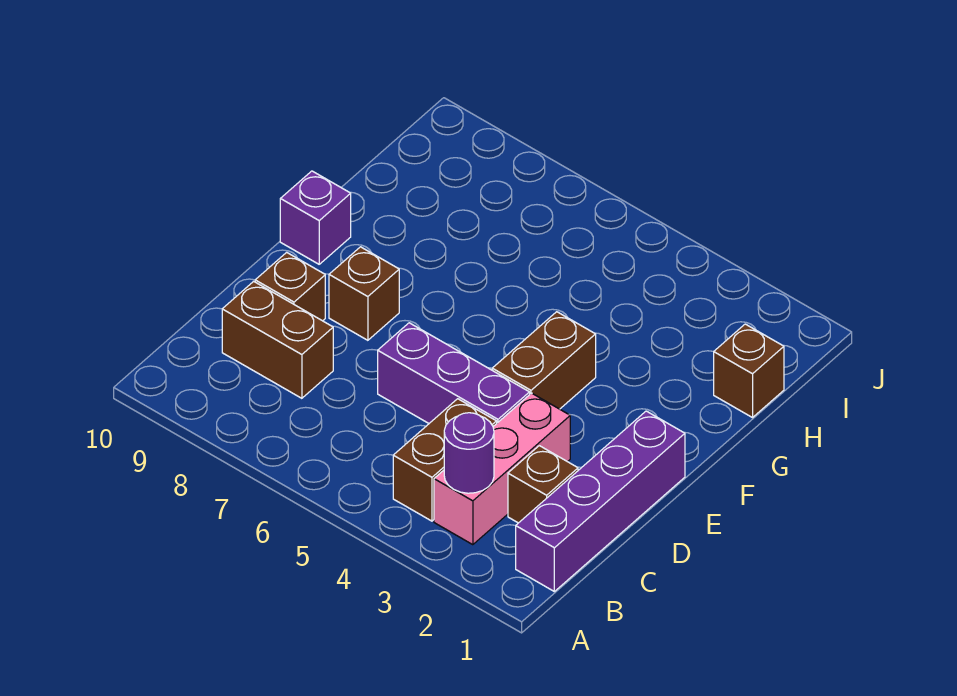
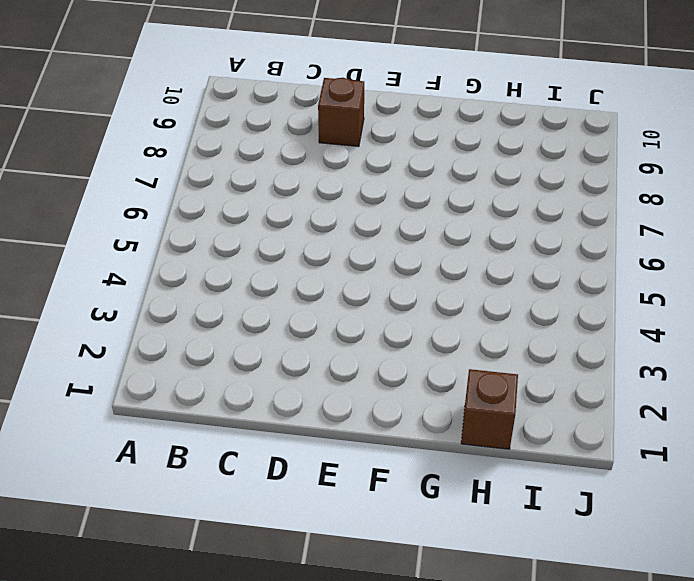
none -> purple brick B1:E1 level 1
none -> pink brick B3:D3 level 1
none -> brown brick B4:C4 level 1

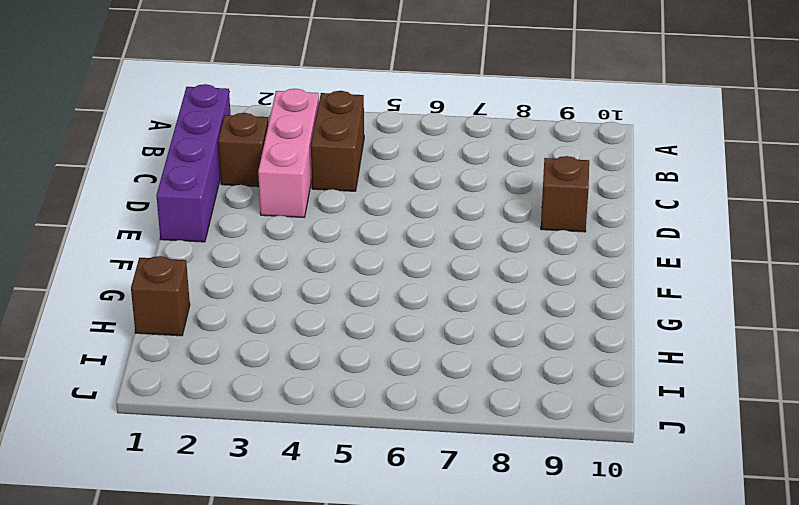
none -> brown brick C8:C9 level 1
none -> purple brick D4:D6 level 1
none -> brown brick E4:F4 level 1

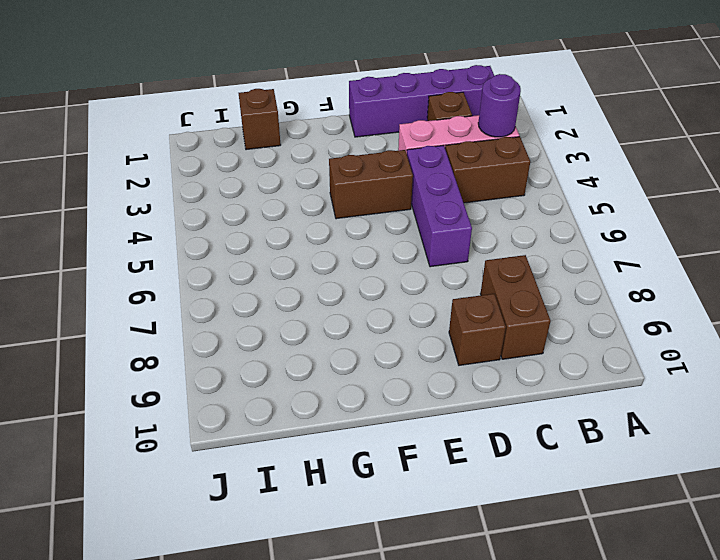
none -> brown brick E8 level 1
none -> purple brick F10 level 1

